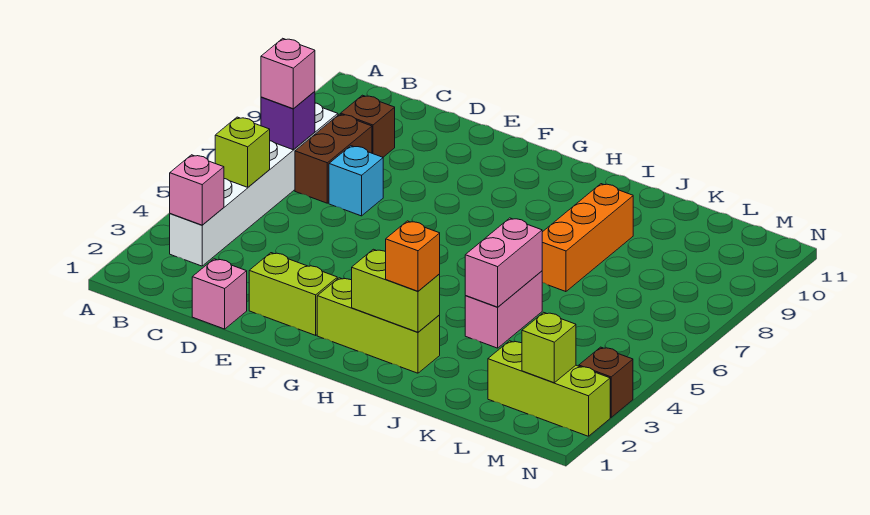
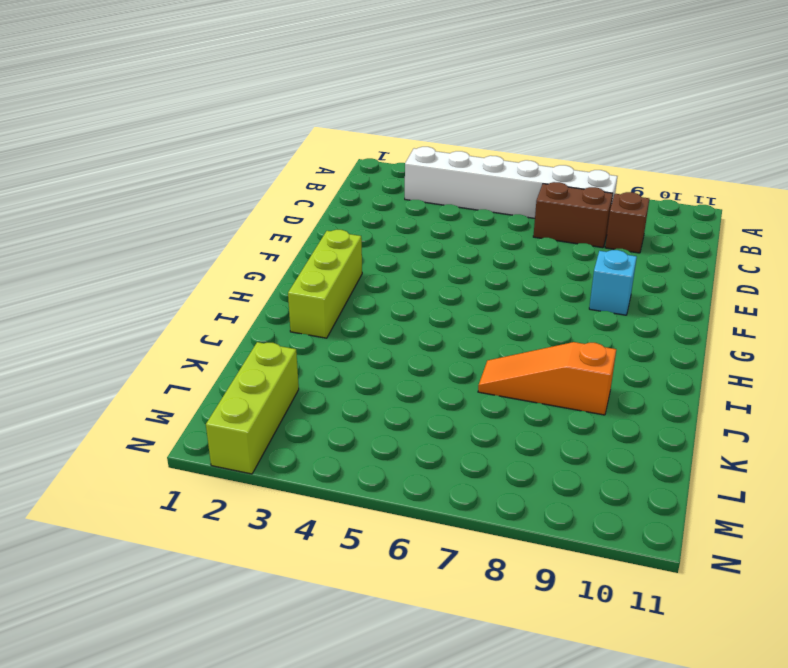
cyan brick F9 level 1 -> cyan brick D7 level 1
orange slope J7:J9 level 1 top 9 -> orange brick J7:J9 level 1
none -> pink brick D1 level 1
none -> lime brick E2:F2 level 1
none -> pink brick J4:J5 level 1

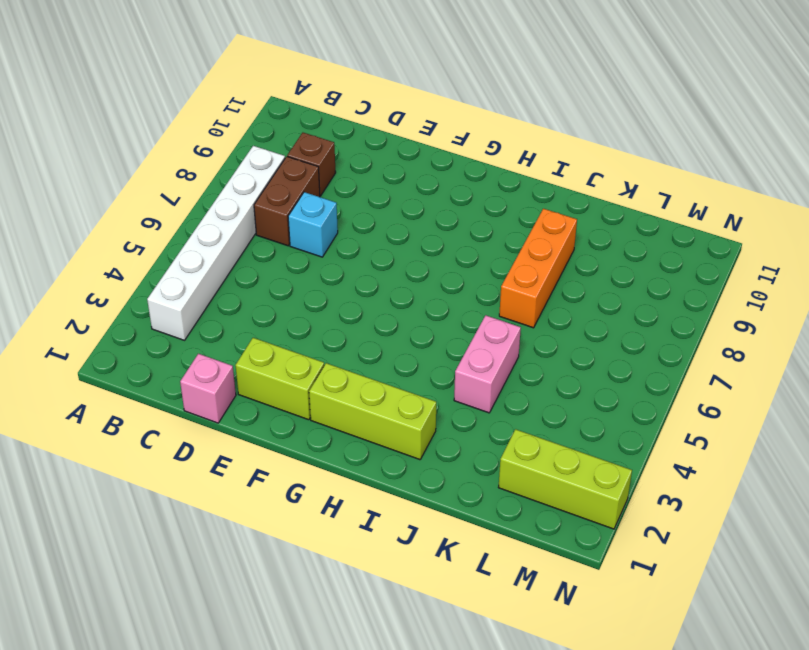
none -> brown brick N3 level 1
none -> pink brick B3 level 2
none -> lime brick B5 level 2

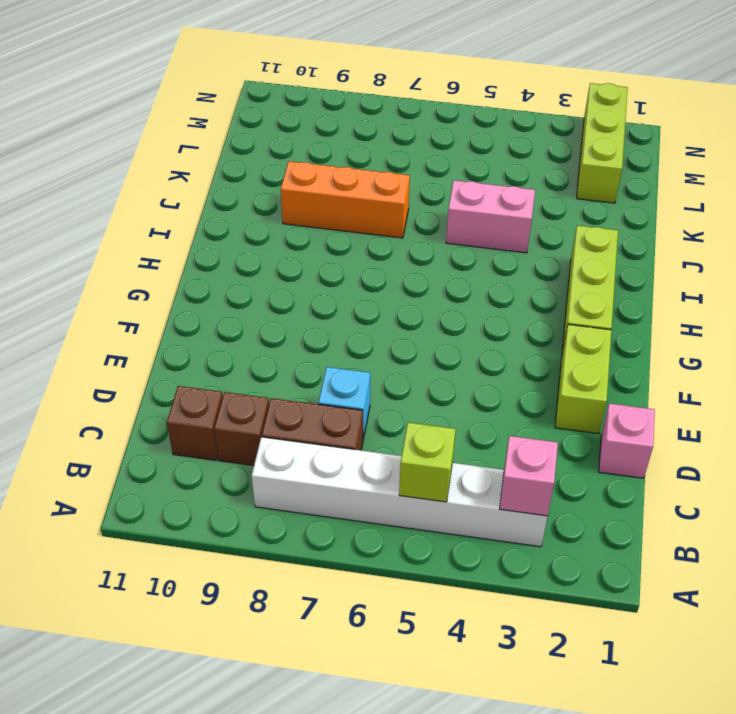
brown brick C10 level 1 -> brown brick N3 level 1
none -> purple brick B7 level 2
none -> lime brick H2:I2 level 2
none -> pink brick J4:J5 level 2

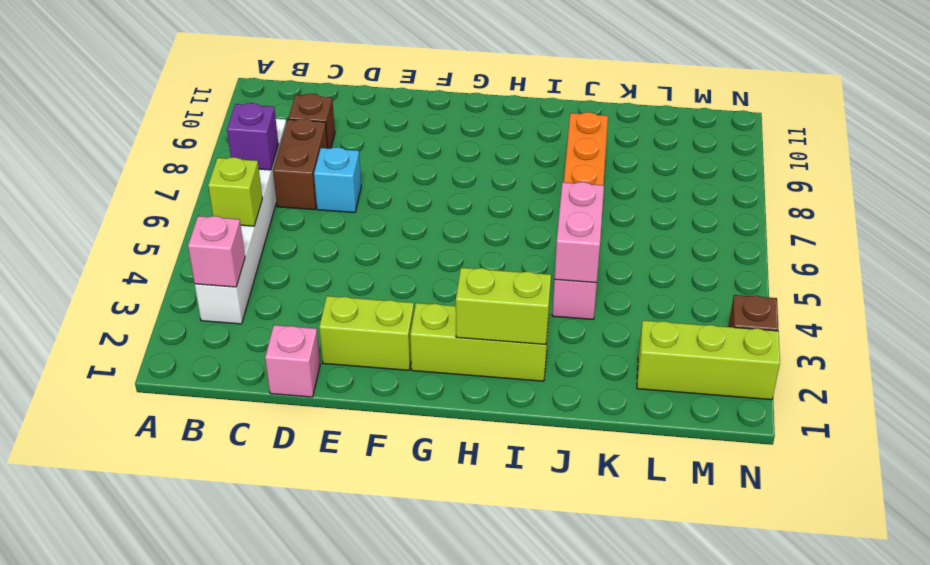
none -> lime brick M2 level 2
none -> pink brick B7 level 3
none -> orange brick I2 level 3

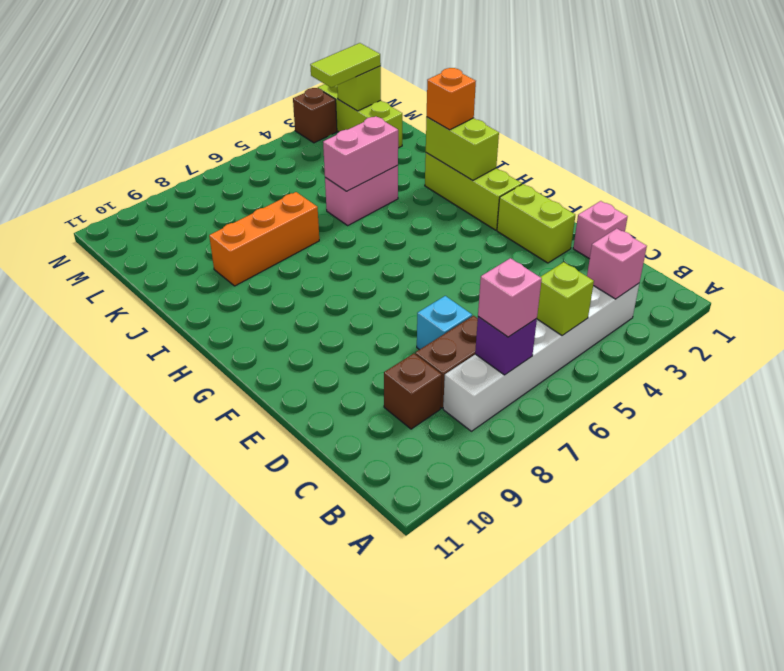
lime tile M2:M3 level 3 -> none

